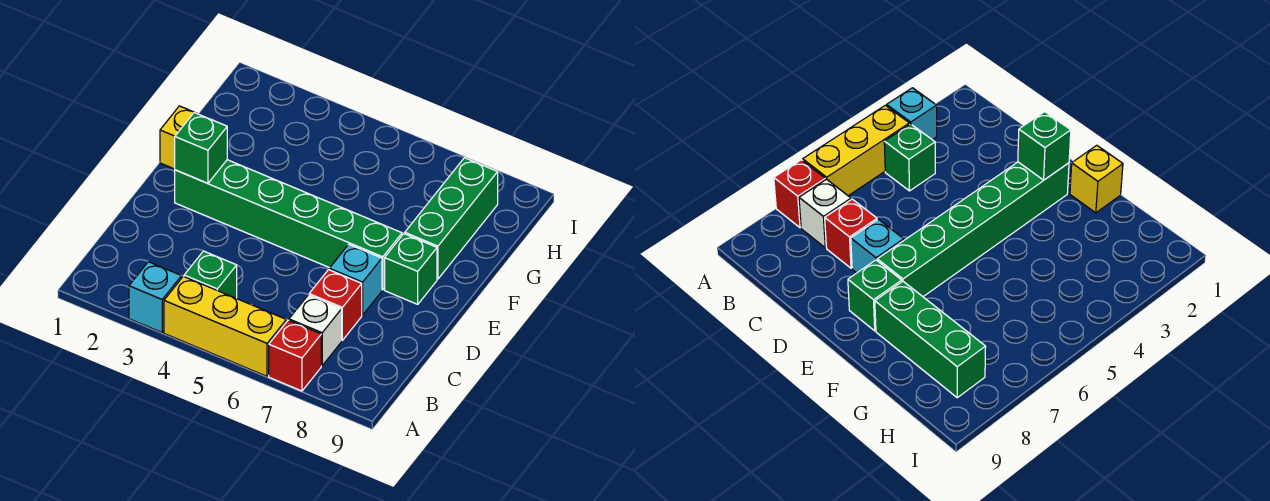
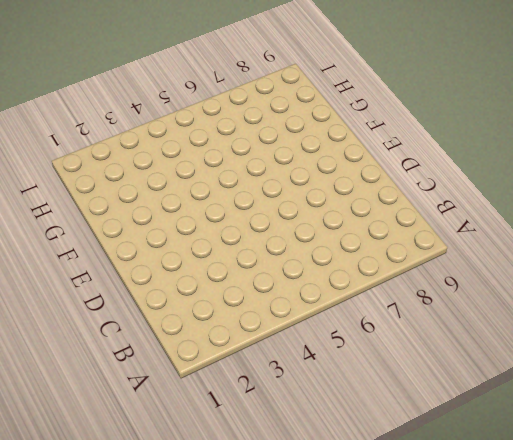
none -> cyan brick A3 level 1
none -> yellow brick A4:A6 level 1
none -> red brick A7 level 1

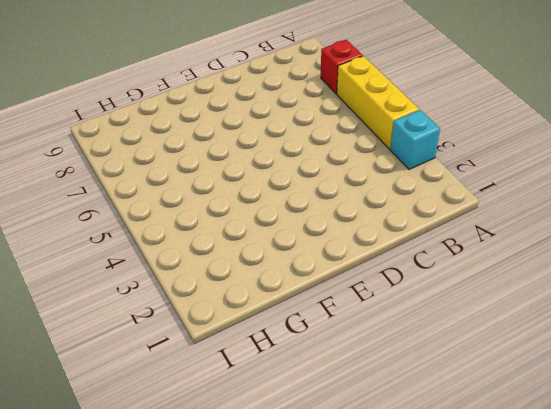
none -> green brick B4 level 1
none -> white brick B7 level 1
none -> red brick C7 level 1

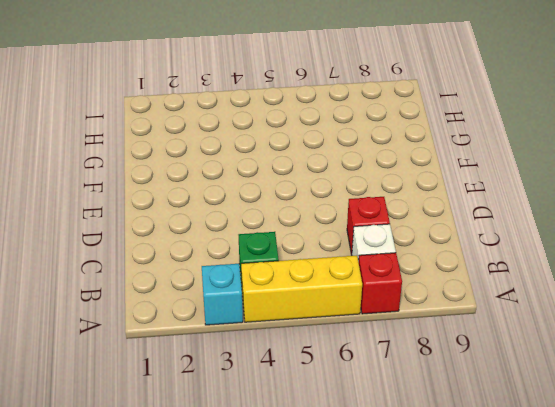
none -> cyan brick D7 level 1
none -> green brick E2:E7 level 1
none -> green brick E8 level 1

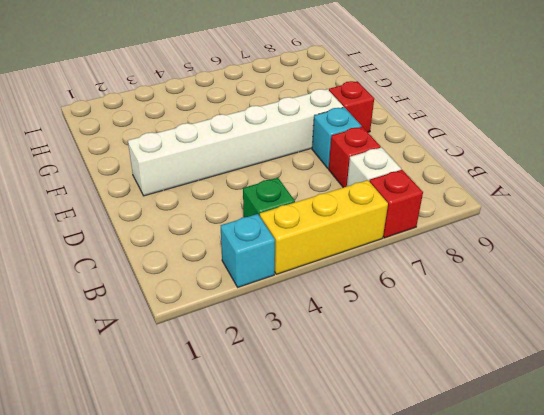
white brick E2:E7 level 1 -> green brick E2:E7 level 1
red brick E8 level 1 -> green brick E8 level 1
none -> yellow brick F1 level 1
none -> green brick F8:H8 level 1
none -> green brick E2 level 2

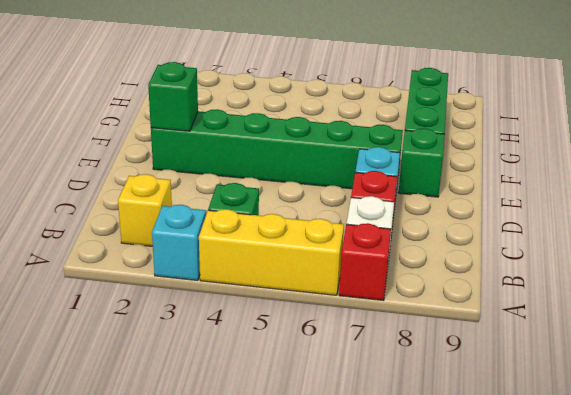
yellow brick B2 level 1 -> yellow brick F1 level 1

